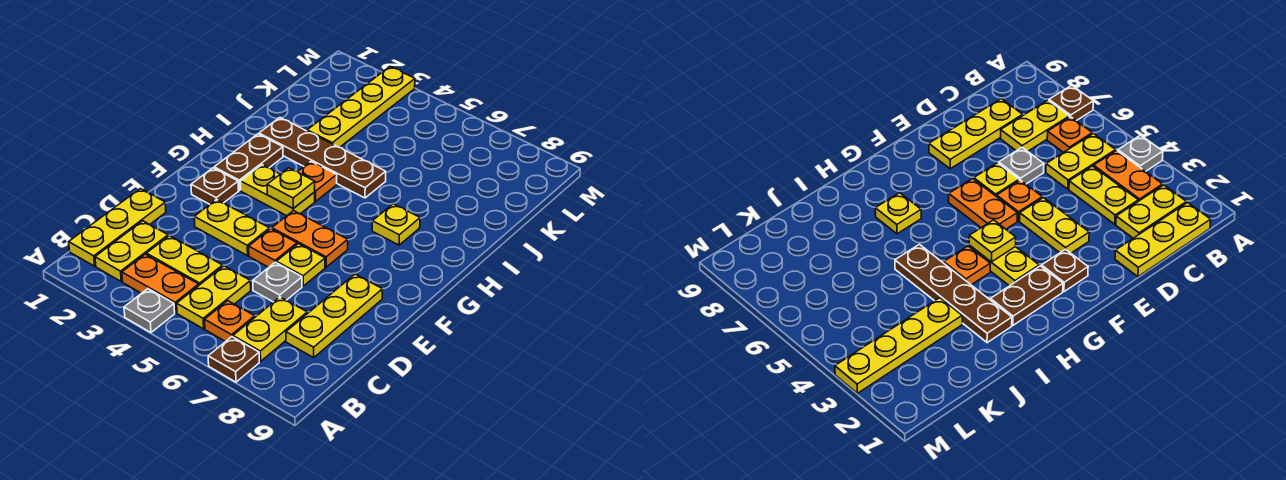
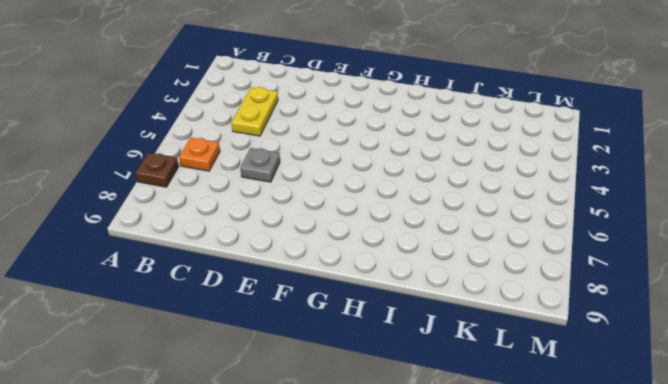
none -> grey plate A4 level 1
none -> yellow plate B1:D1 level 1
none -> yellow plate B2:C2 level 1

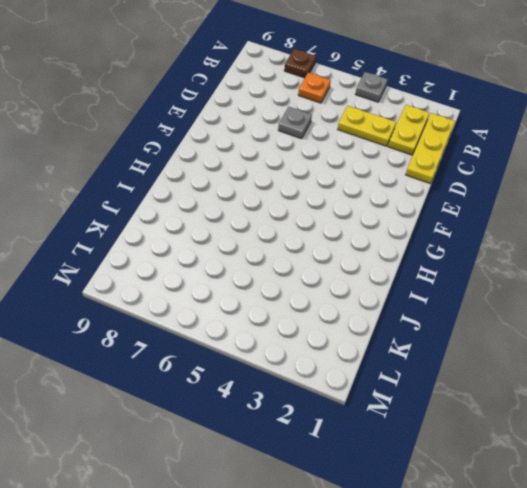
none -> orange plate B3:B4 level 1
none -> yellow plate B5:C5 level 1
none -> yellow plate B7:C7 level 1

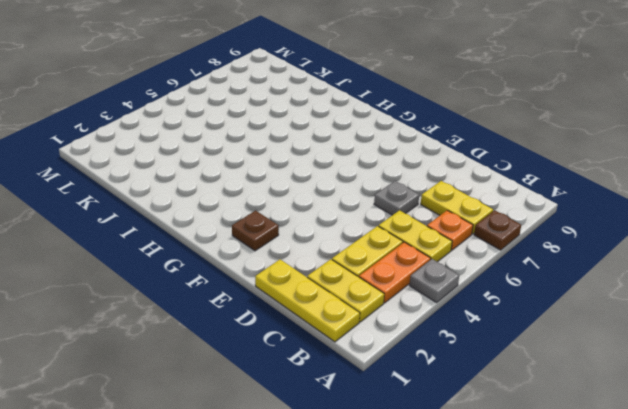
none -> yellow plate C8:E8 level 1
none -> yellow plate E3:E4 level 1
none -> orange plate E5 level 1

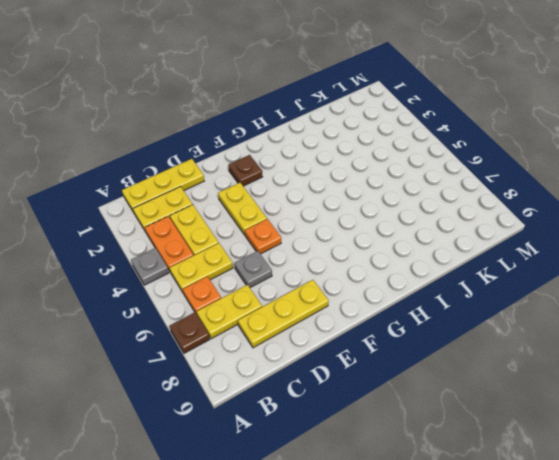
none -> yellow plate E6 level 1
none -> orange plate F5:F6 level 1
none -> brown plate G2:H2 level 1

